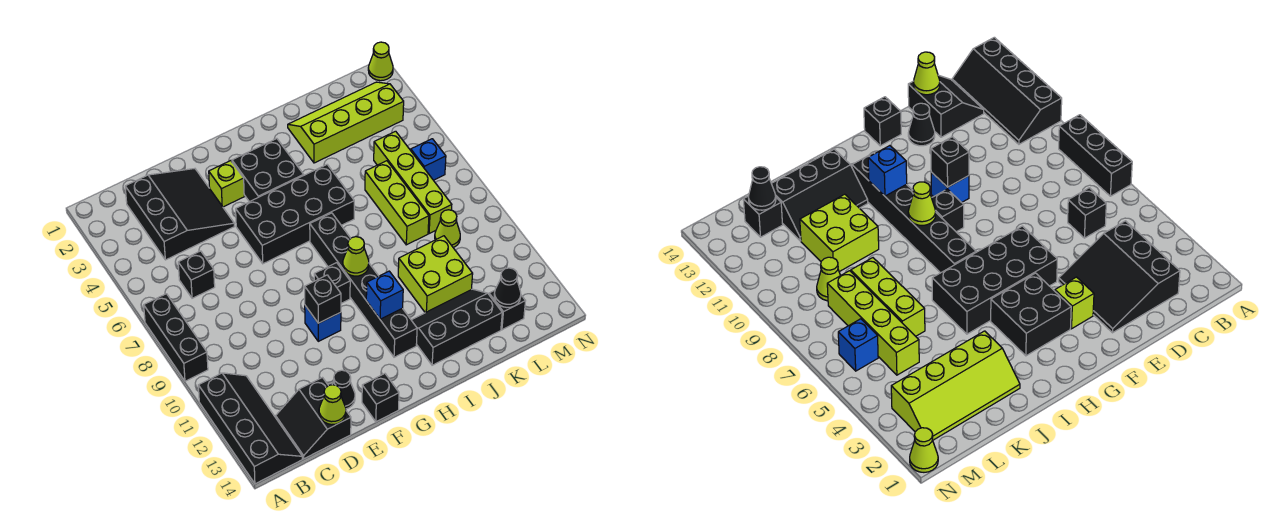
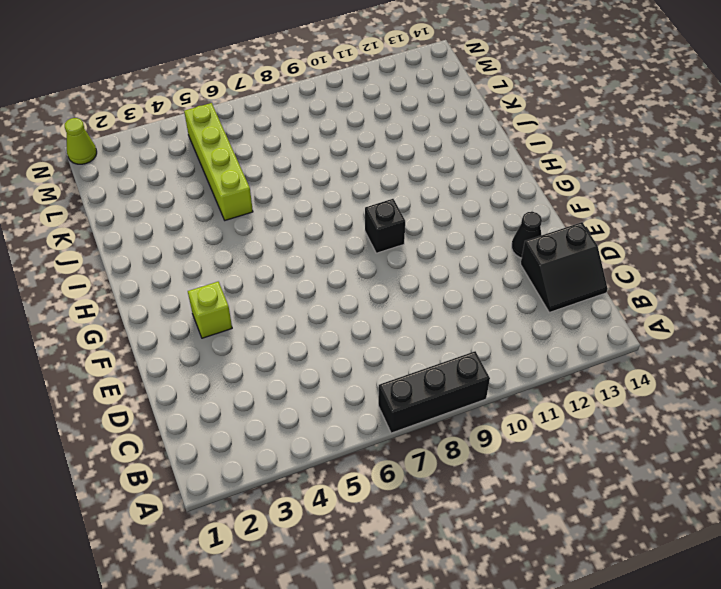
lime brick J5:M5 level 1 -> lime brick L5:L8 level 1
none -> black slope A11:B14 level 1 top A
none -> black slope C2:E4 level 1 top C
none -> black brick C6 level 1

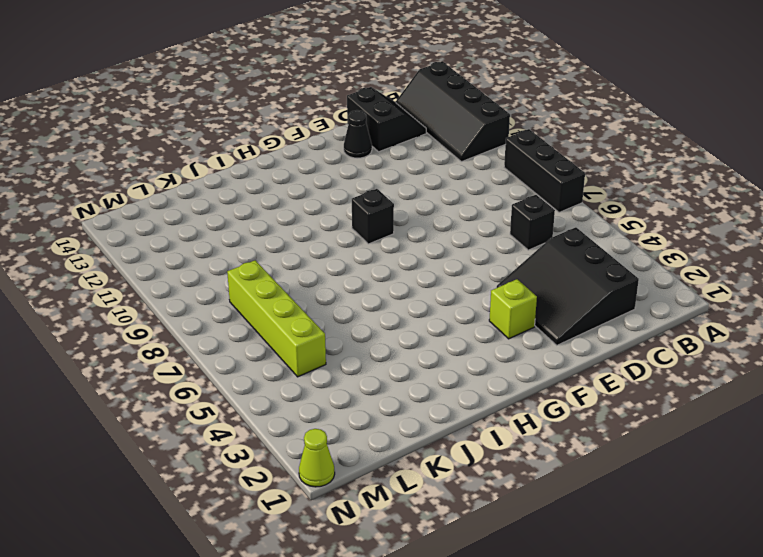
none -> black brick F5:I6 level 1
none -> blue brick F10 level 1
none -> black brick F14 level 1

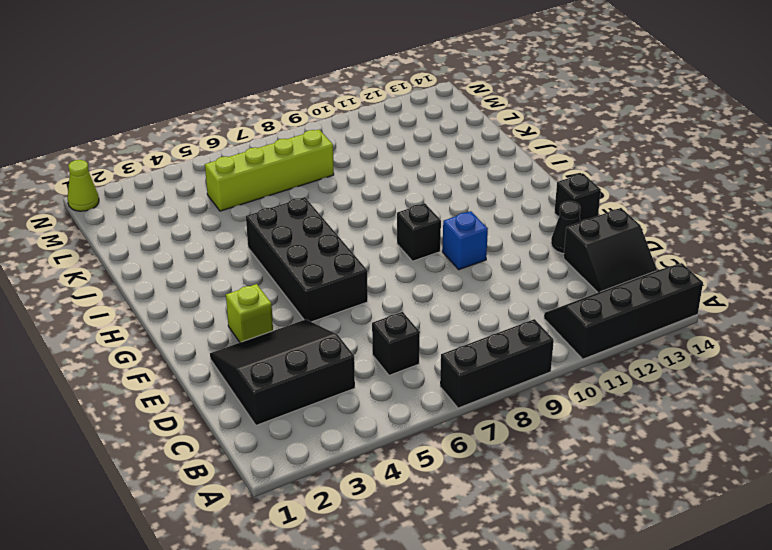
none -> black brick G3:H4 level 1
none -> black brick H7:H12 level 1
none -> black slope I12:K13 level 1 top 13

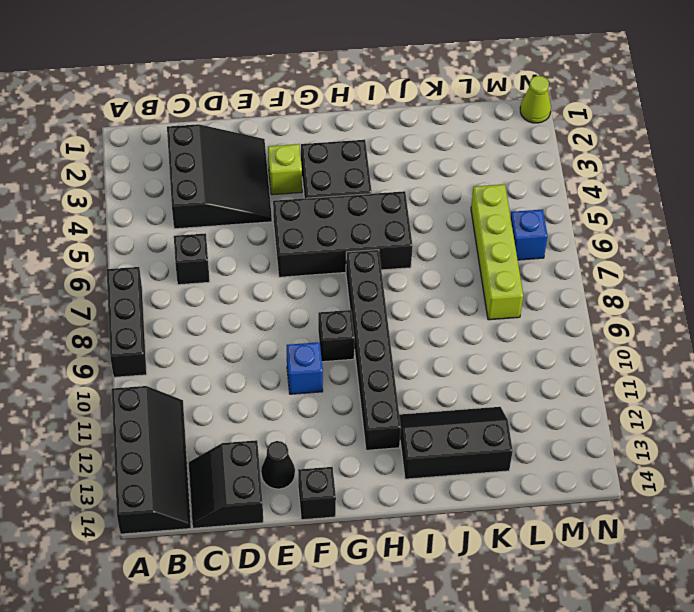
none -> lime slope J2:M3 level 1 top 3
none -> lime brick J10:K11 level 1
none -> lime brick K6:K8 level 1

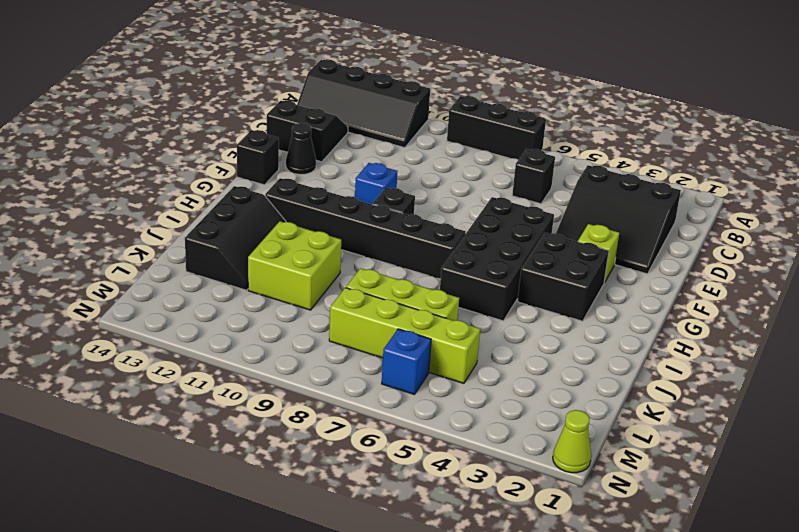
none -> lime slope J2:M3 level 1 top 3
none -> lime cone L9 level 1
none -> black brick L13 level 1

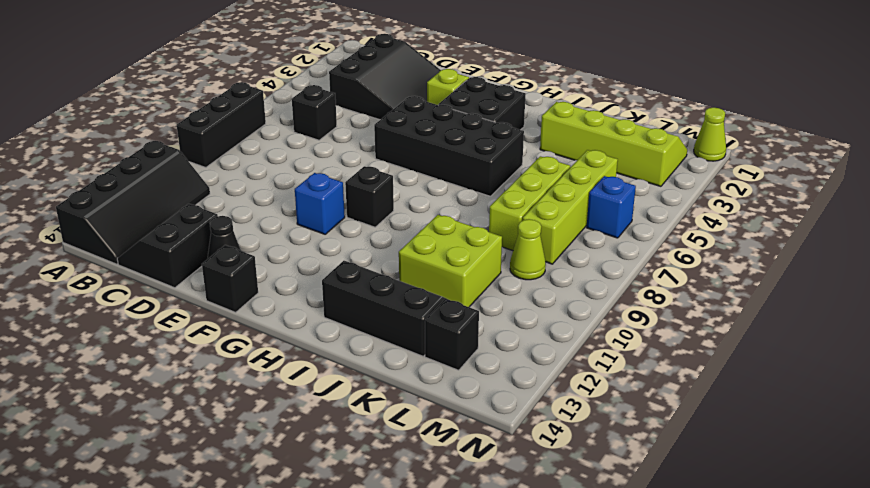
none -> black brick H7:H12 level 1
none -> lime cone D14 level 2
none -> black brick F10 level 2

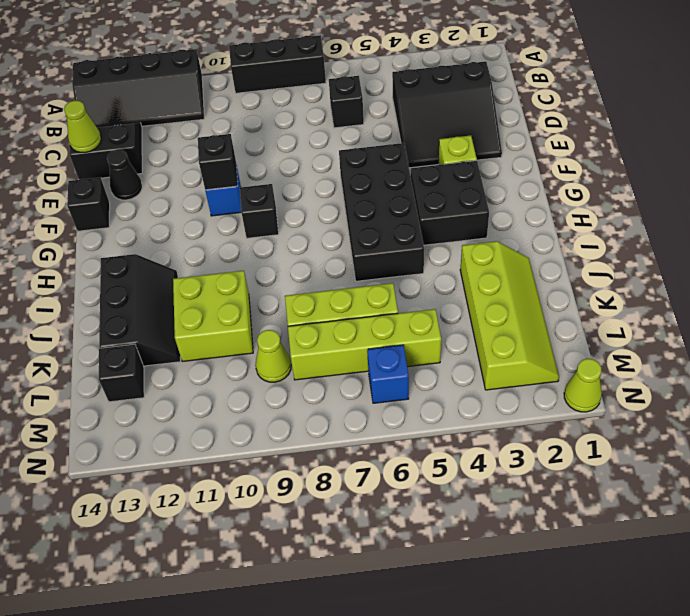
none -> black brick H7:H12 level 1
none -> lime cone H9 level 2
none -> blue brick H11 level 2

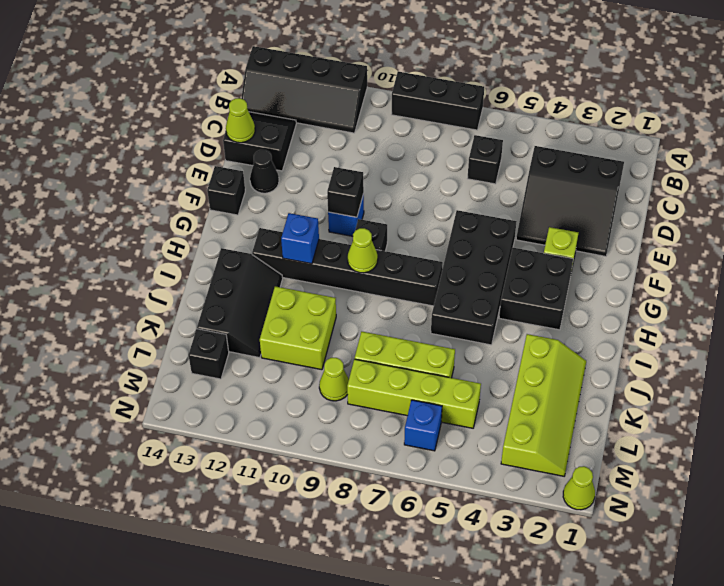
none -> black cone L13 level 2

